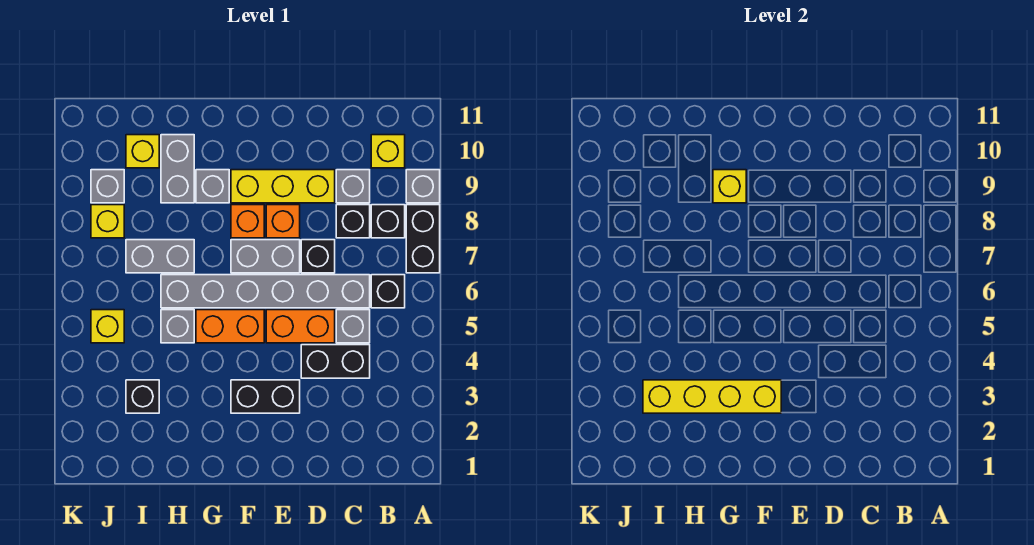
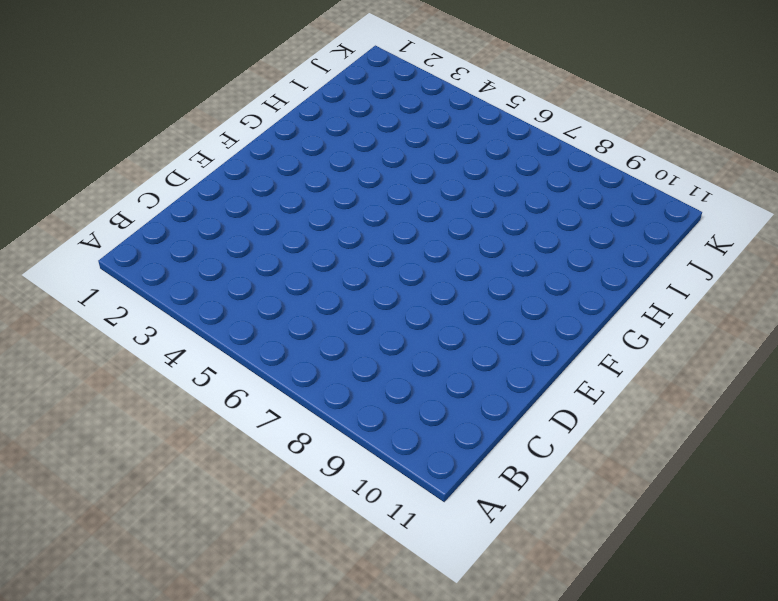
none -> black brick A7:A8 level 1
none -> grey brick A9 level 1
none -> black brick B6 level 1

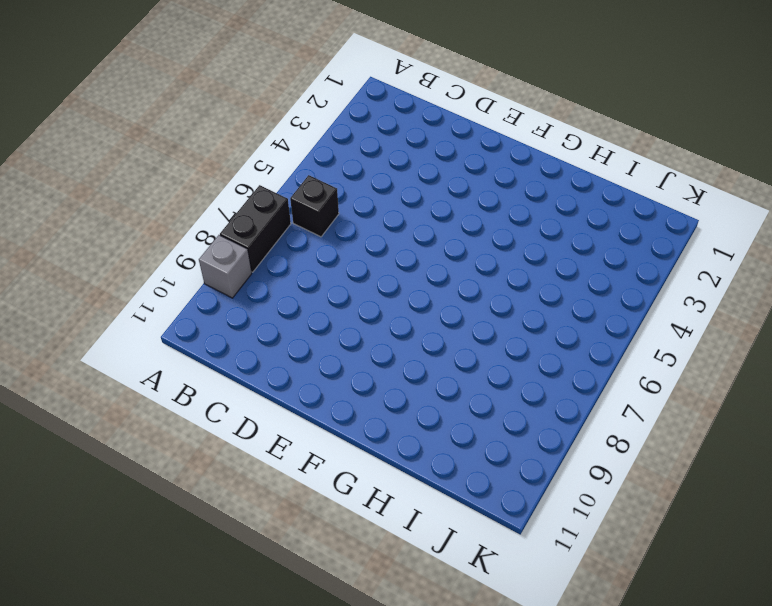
none -> black brick B8 level 1
none -> yellow brick B10 level 1
none -> black brick C4:D4 level 1

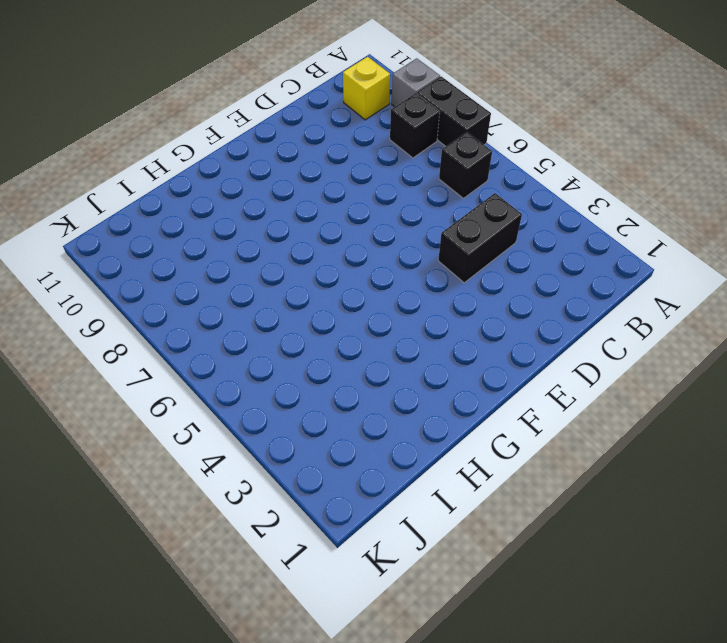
none -> grey brick C5 level 1
none -> grey brick C6:H6 level 1
none -> black brick C8 level 1

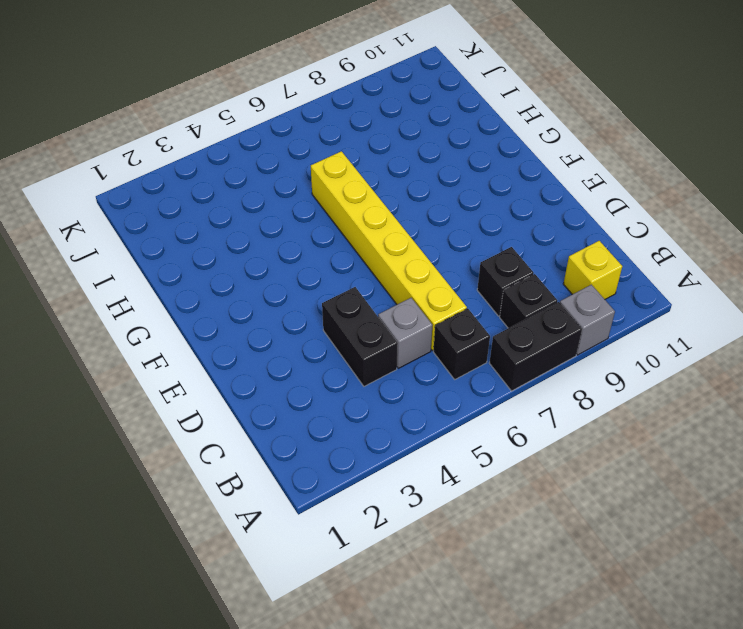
yellow brick C6:H6 level 1 -> grey brick C6:H6 level 1
none -> grey brick C9 level 1
none -> orange brick D5:E5 level 1
none -> black brick D7 level 1

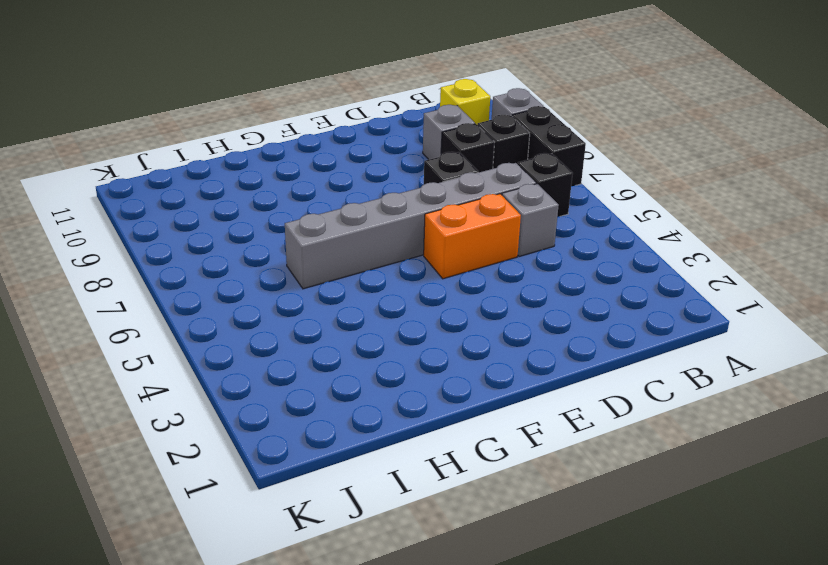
none -> black brick C4:D4 level 1
none -> yellow brick D9:F9 level 1
none -> black brick E3:F3 level 1

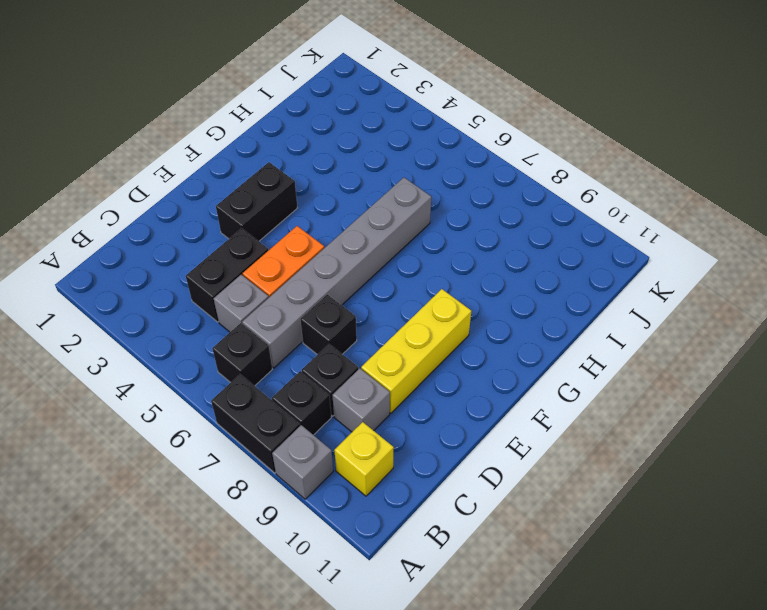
none -> grey brick E7:F7 level 1
none -> orange brick E8 level 1
none -> orange brick F5:G5 level 1

